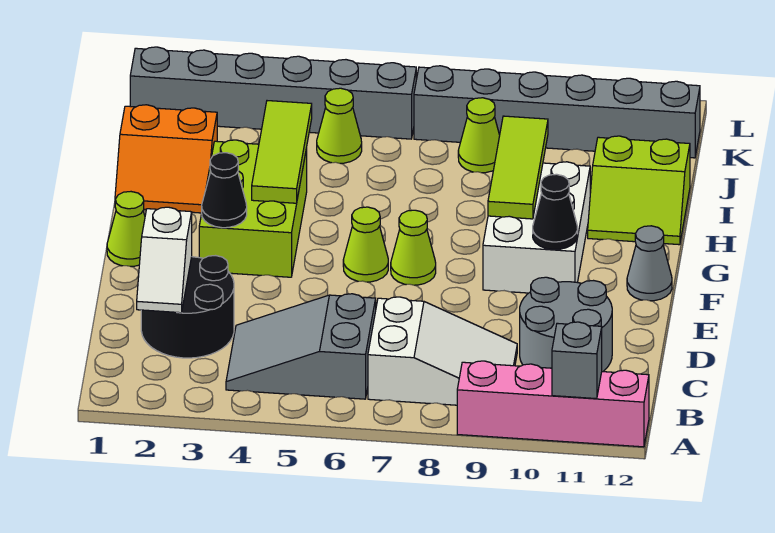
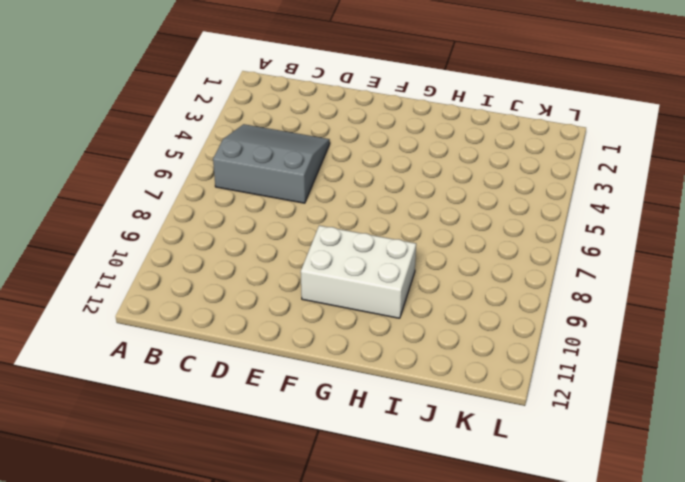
grey slope B4:D6 level 1 top 6 -> grey slope B4:C6 level 1 top 6
none -> pink brick A9:A12 level 1
none -> white slope B7:C9 level 1 top 7
none -> black round brick C2:D3 level 1

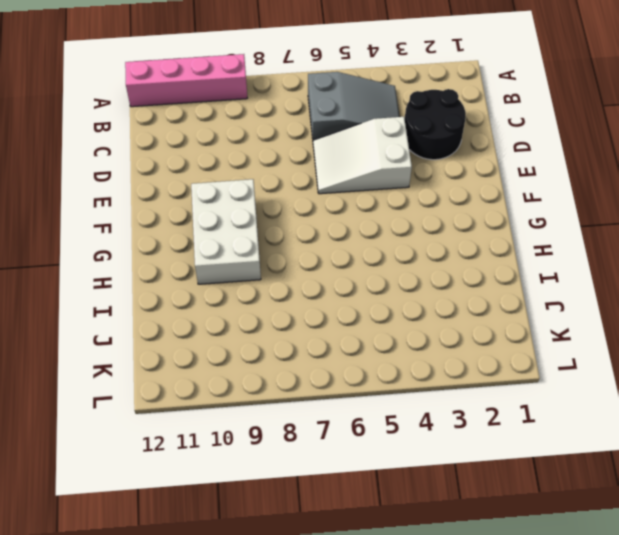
white slope D4:E6 level 1 top 4 -> white slope B7:C9 level 1 top 7
none -> grey round brick C10:D11 level 1
none -> lime cone F1 level 1
none -> lime brick F3:H4 level 1

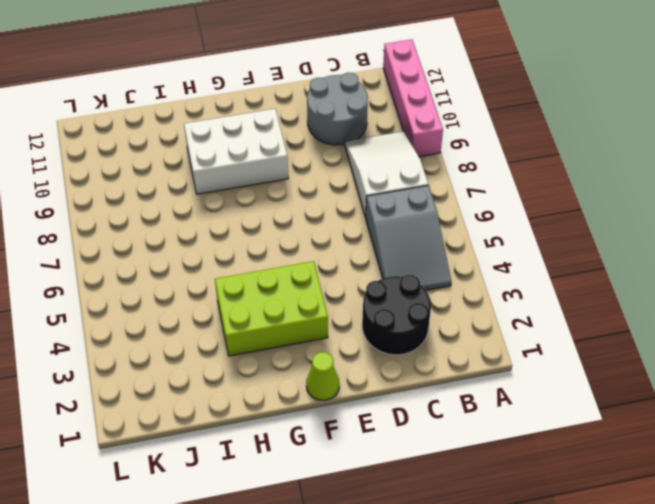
none -> lime cone F6 level 1
none -> lime cone F7 level 1
none -> grey cone F12 level 1

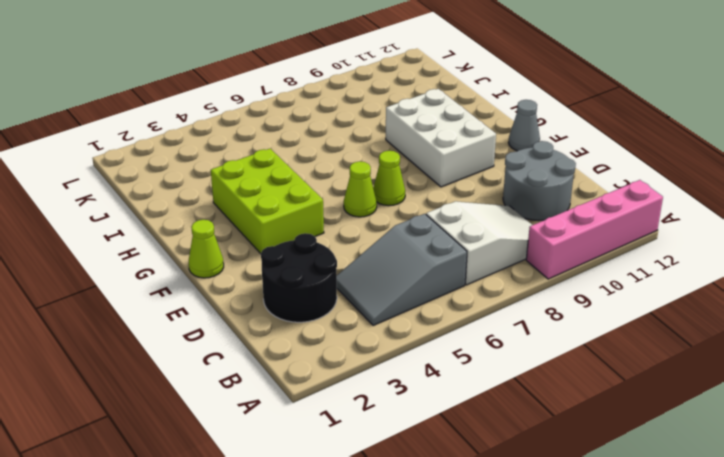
none -> orange slope H1:I2 level 1 top I
none -> lime slope H11:I12 level 1 top I
none -> lime cone J5 level 1

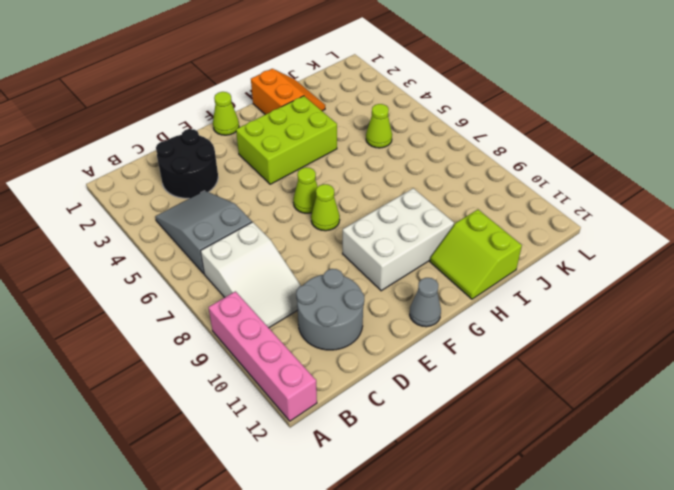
orange slope H1:I2 level 1 top H -> orange slope H1:I2 level 1 top I
none -> lime cone J8 level 1
none -> grey brick K1:K6 level 1
none -> grey brick K7:K12 level 1

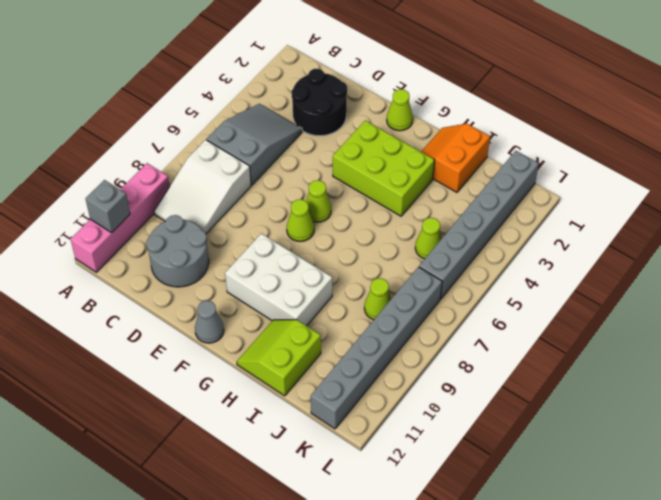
none -> white slope C2:D2 level 2 top D
none -> black cone F3 level 2
none -> black cone F10 level 2

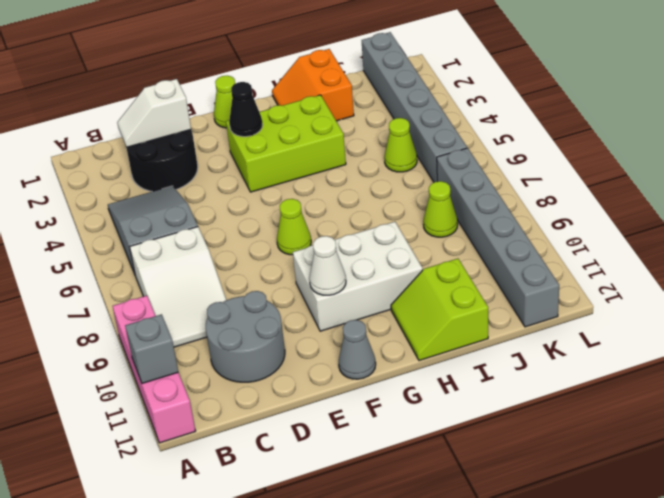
white cone F10 level 2 -> black cone F10 level 2
none -> lime cone F6 level 1
none -> lime tile G4:I4 level 2
none -> lime tile G9:I9 level 2

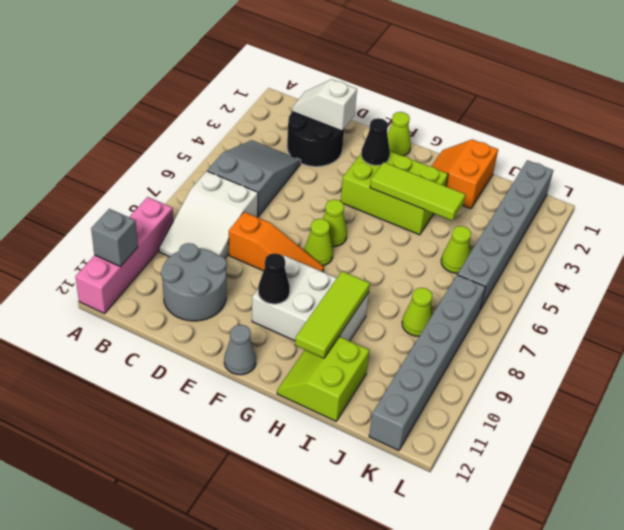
orange slope D8:F8 level 1 top D -> none
lime tile H9:H11 level 2 -> lime tile G9:I9 level 2

